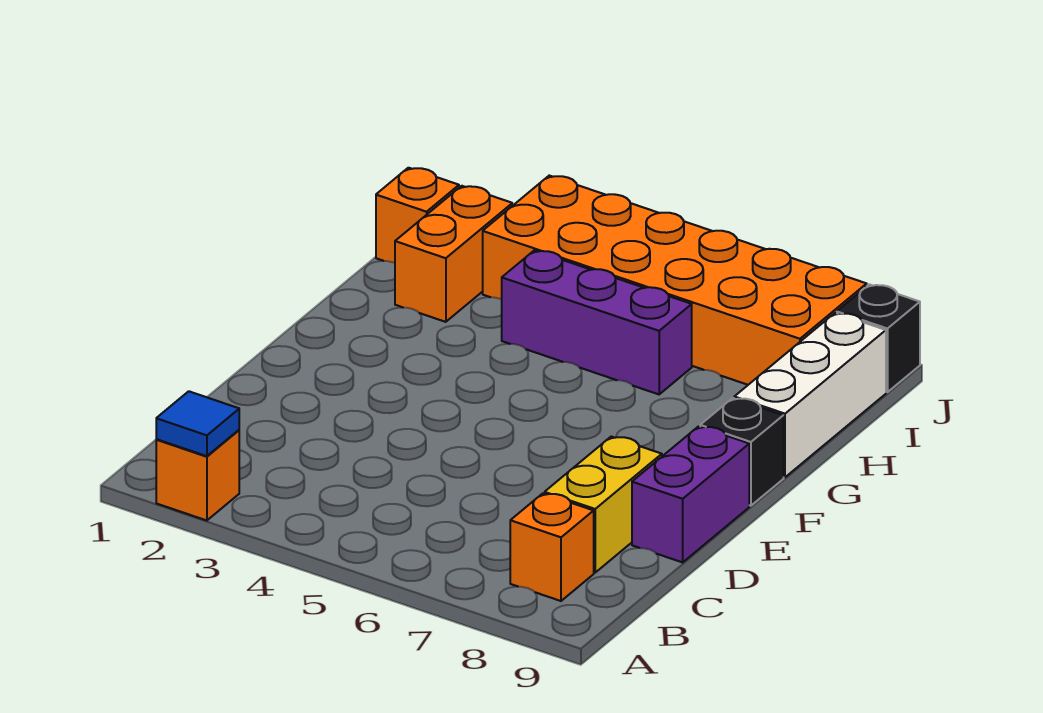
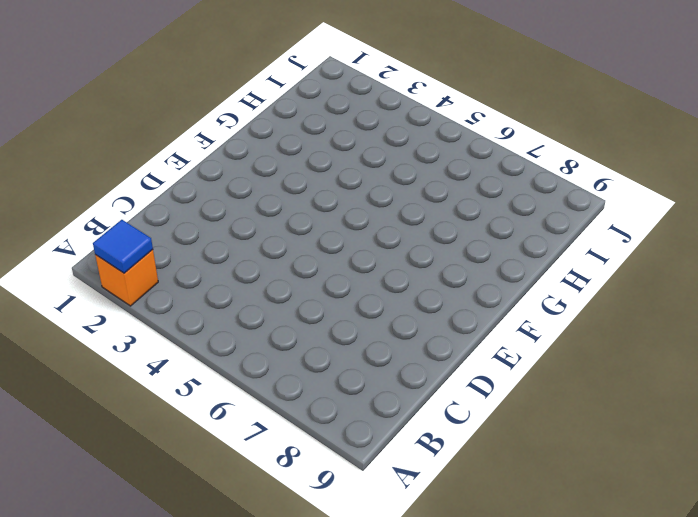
none -> orange brick B8 level 1
none -> yellow brick C8:D8 level 1
none -> purple brick D9:E9 level 1

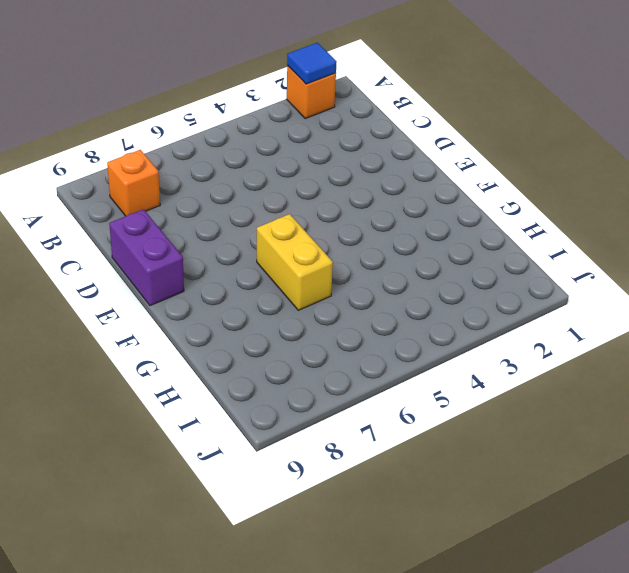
yellow brick F6:G6 level 1 -> yellow brick C8:D8 level 1
none -> black brick F9 level 1
none -> white brick G9:I9 level 1
none -> orange brick H2:I2 level 1

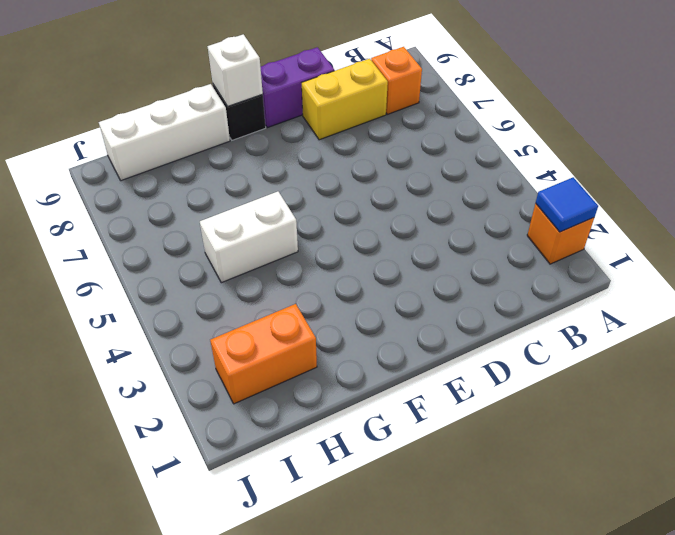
white brick F9 level 2 -> none
white brick G5:H5 level 1 -> purple brick H4:H6 level 1
none -> orange brick I1 level 1
none -> orange brick I3:J8 level 1
none -> black brick J9 level 1

